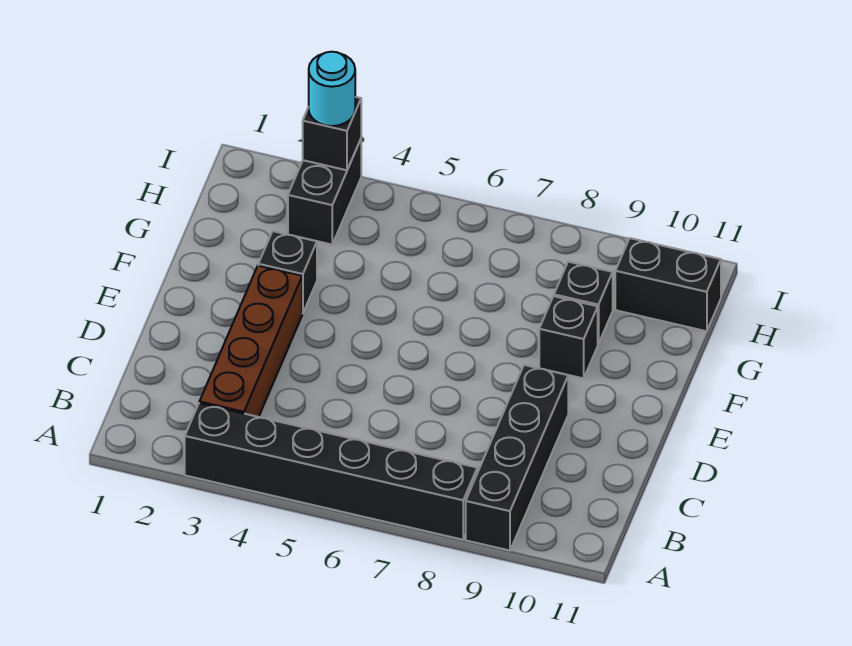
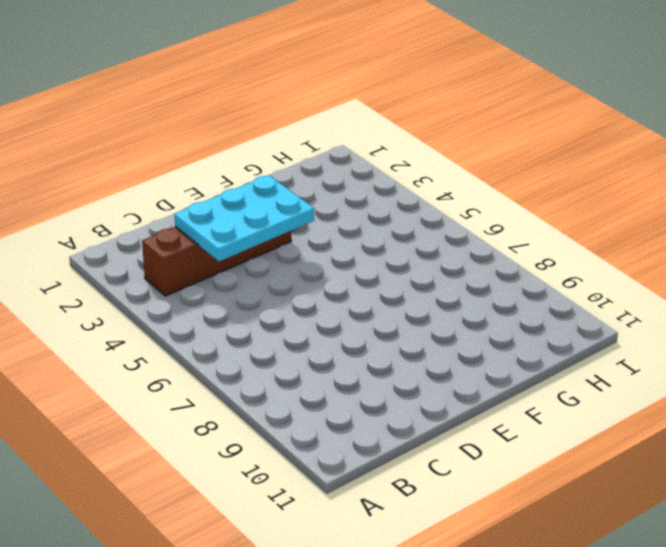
cyan plate C3:E4 level 2 -> none
none -> black brick A3:A8 level 1
none -> black brick A9:D9 level 1

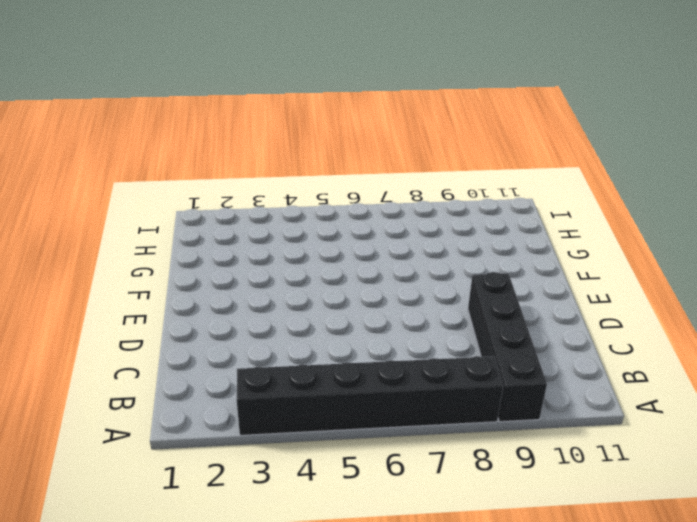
none -> brown brick B3:E3 level 1
none -> black brick F3 level 1

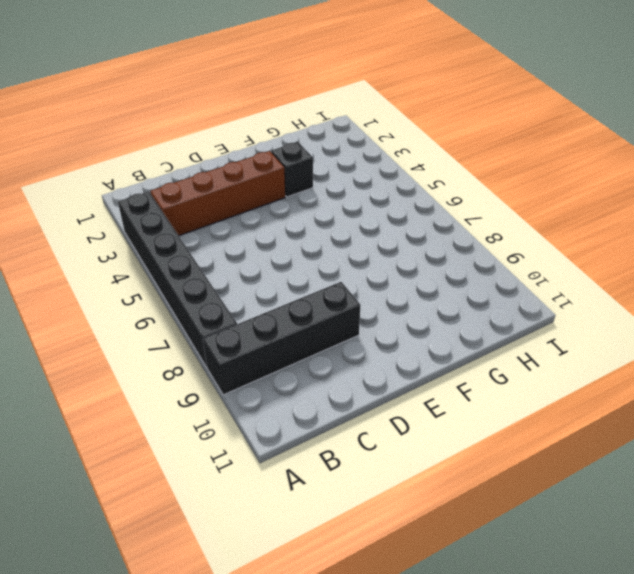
none -> black brick F9 level 1
none -> black brick G9 level 1

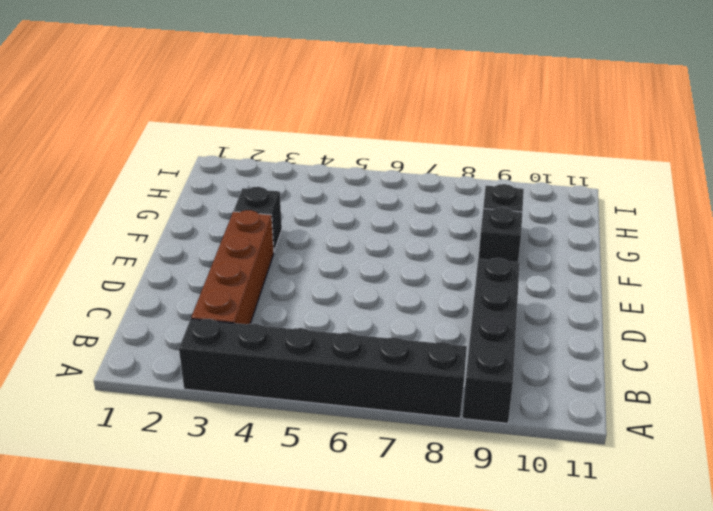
none -> black brick H3:I3 level 1
none -> black brick H10:H11 level 1

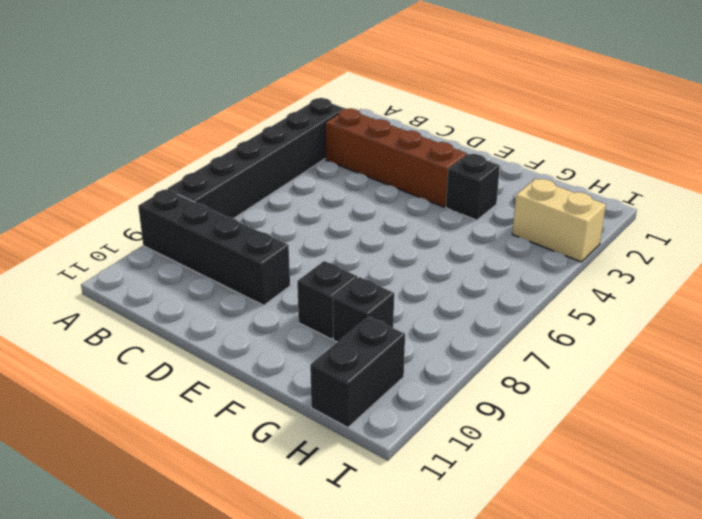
tan brick H3:I3 level 1 -> black brick H3:I3 level 1
none -> black brick I3 level 2
none -> cyan round brick I3 level 3

